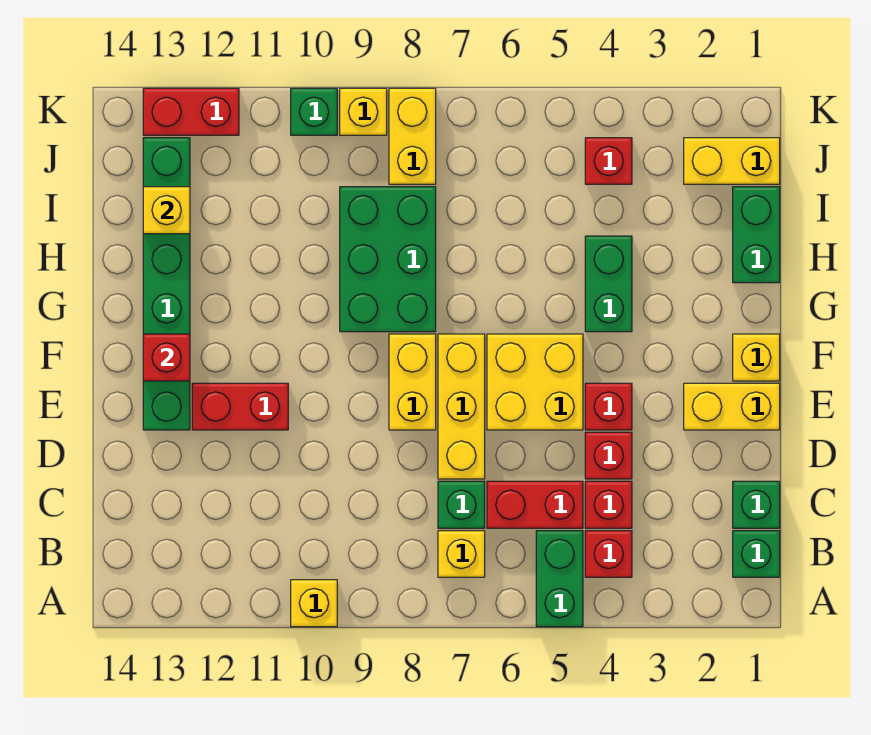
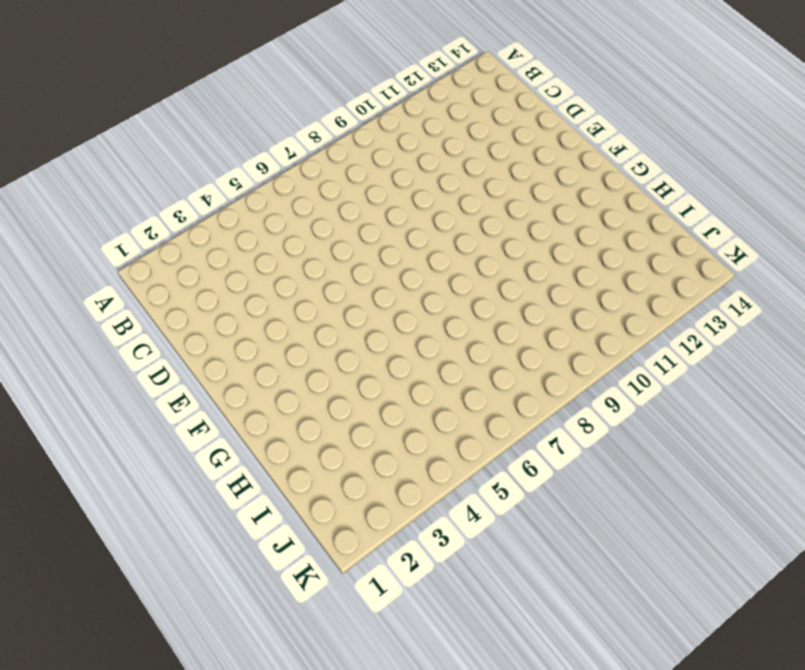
none -> green brick A5:B5 level 1
none -> yellow brick A10 level 1
none -> green brick B1 level 1

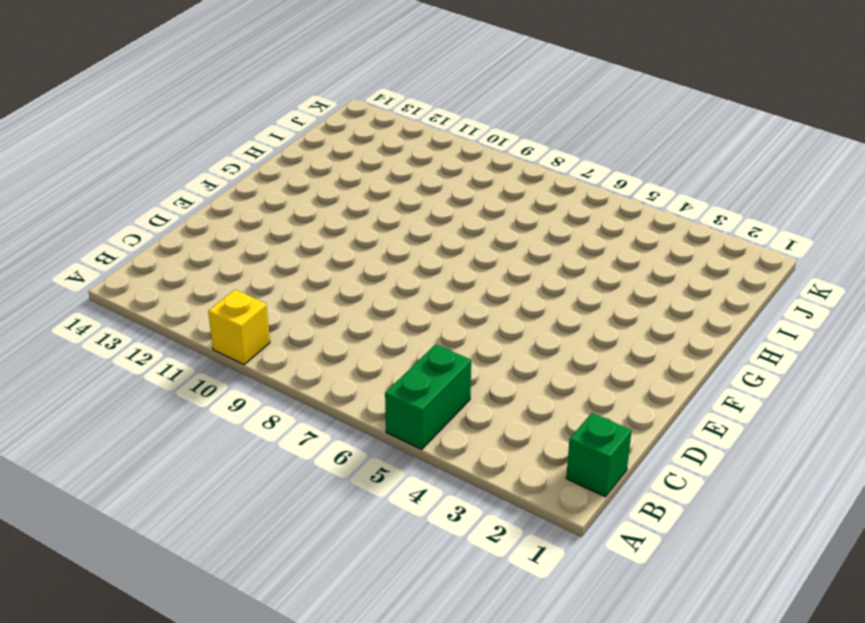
none -> red brick B4 level 1
none -> yellow brick B7 level 1
none -> green brick C1 level 1

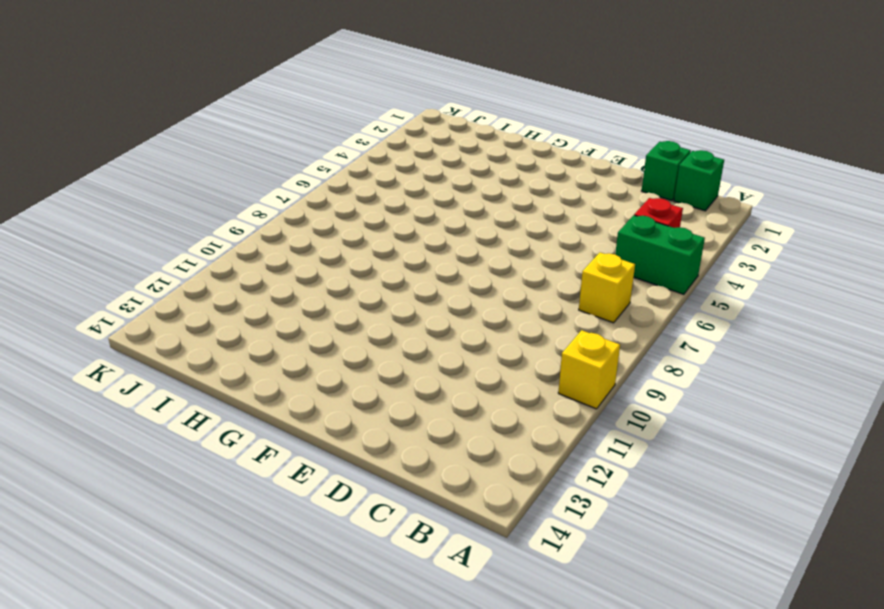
none -> red brick C4 level 1
none -> red brick C5:C6 level 1
none -> green brick C7 level 1

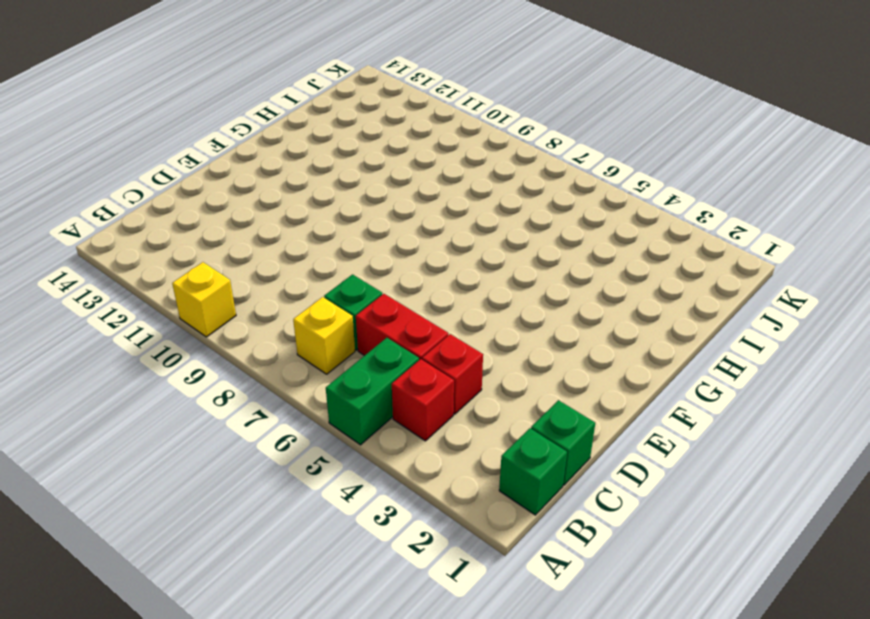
none -> red brick D4 level 1
none -> yellow brick D7:F7 level 1
none -> yellow brick E1:E2 level 1

